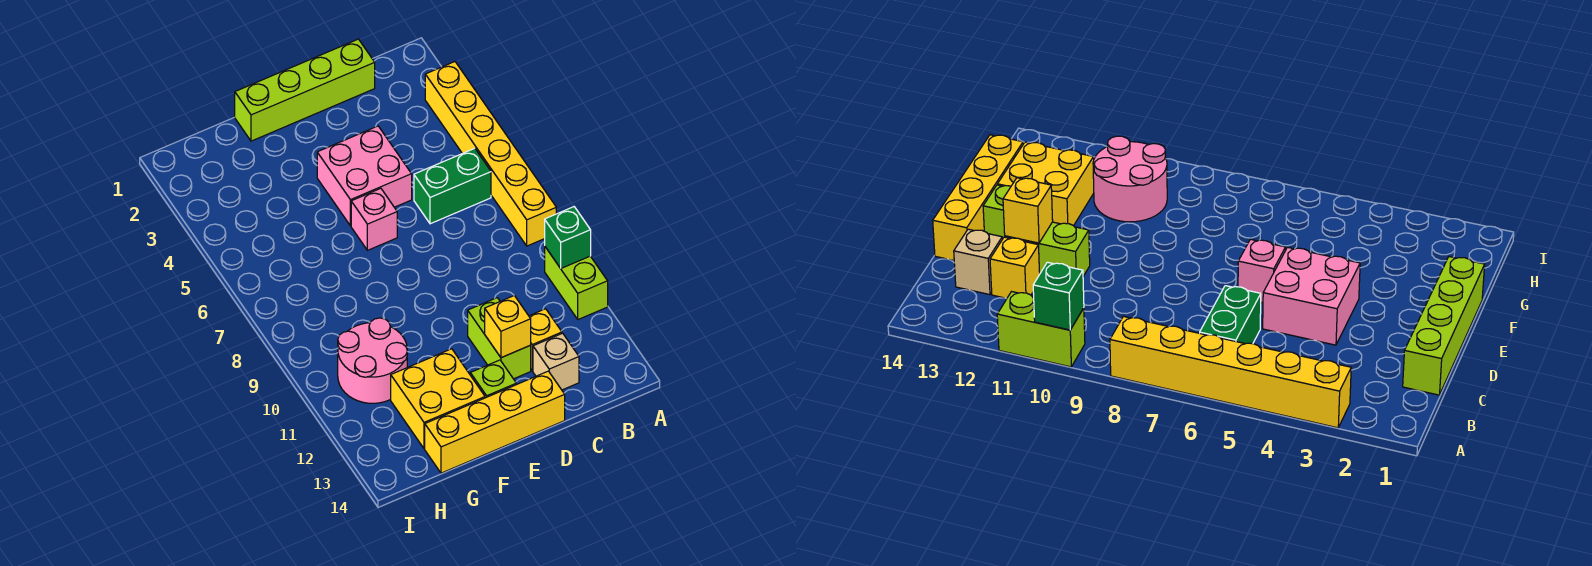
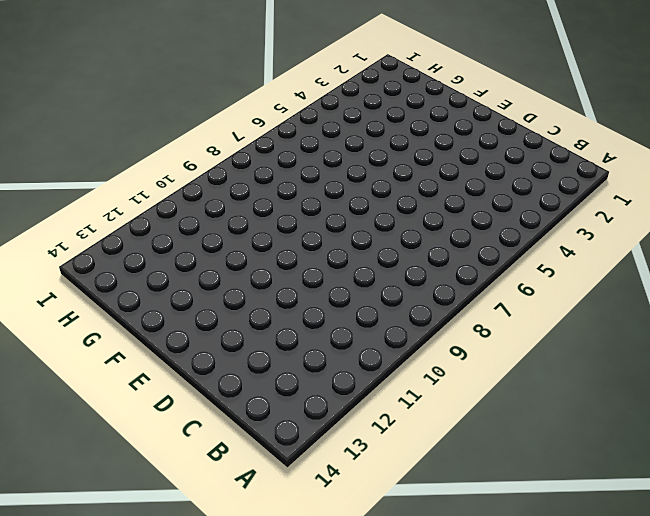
none -> yellow brick A3:A8 level 1
none -> lime brick A10:A11 level 1
none -> green brick B6:C6 level 1

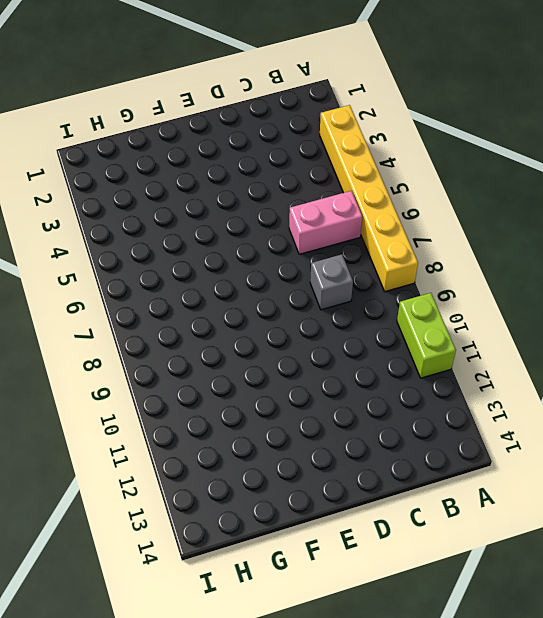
pink brick B6:C6 level 1 -> green brick B6:C6 level 1
grey brick C8 level 1 -> none
none -> lime brick C1:F1 level 1
none -> yellow brick C12 level 1
none -> tan brick C13 level 1

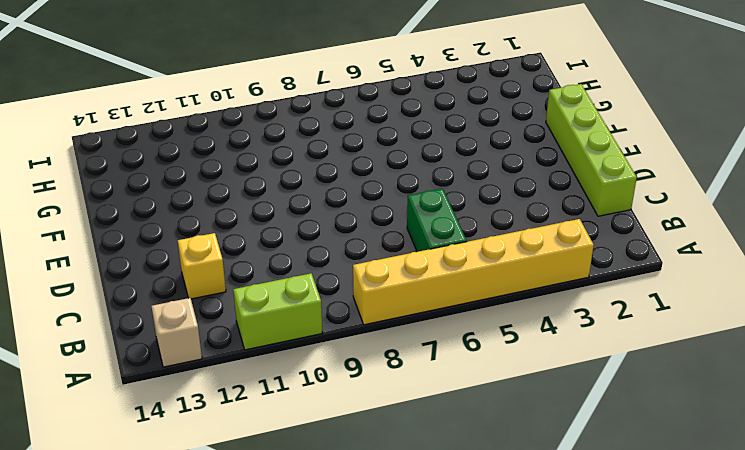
tan brick A13 level 1 -> tan brick C13 level 1
none -> pink brick D4:E5 level 1
none -> lime brick D11:D12 level 1
none -> yellow brick D14:G14 level 1

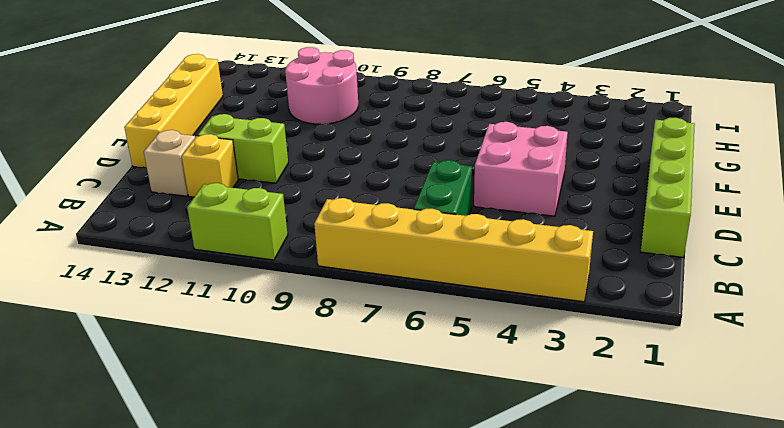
none -> pink brick E6 level 1
none -> lime brick E13 level 1
none -> yellow brick F12:G13 level 1

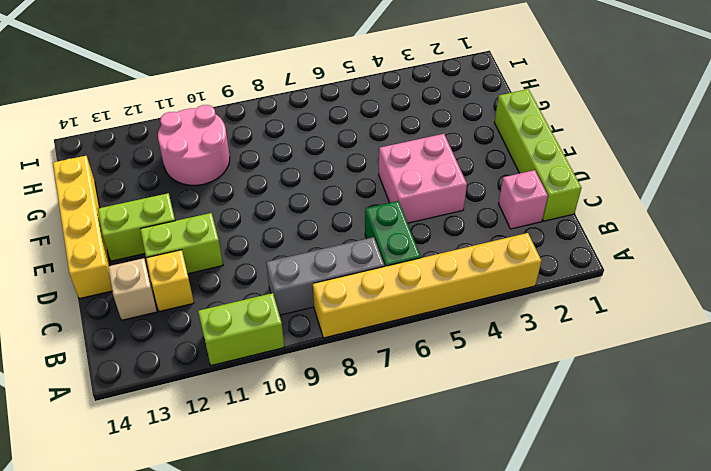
grey brick B7:B9 level 1 -> none
pink brick C2 level 1 -> pink brick E6 level 1
lime brick E12:E13 level 1 -> lime brick E13 level 1
none -> yellow brick F12:G13 level 1
none -> green brick A10 level 2
none -> yellow brick D12 level 2

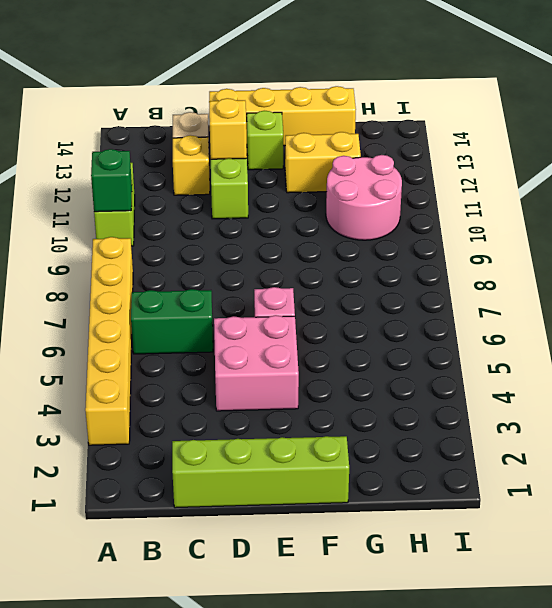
yellow brick F12:G12 level 1 -> yellow brick F12:G13 level 1

